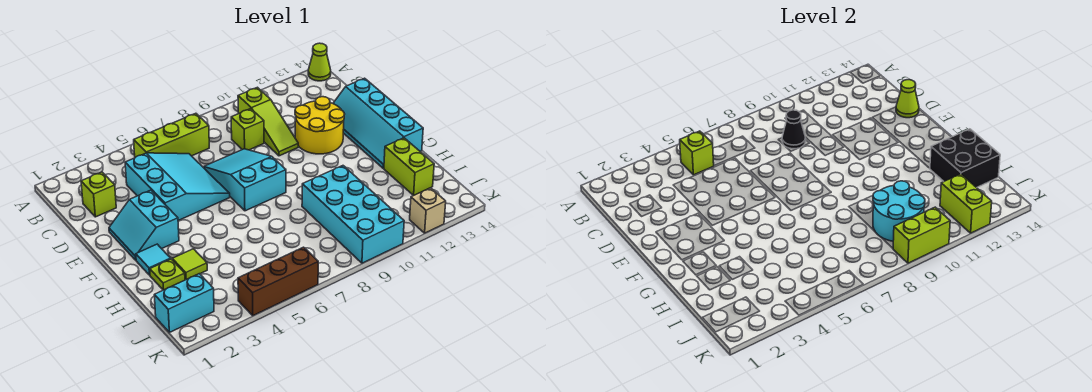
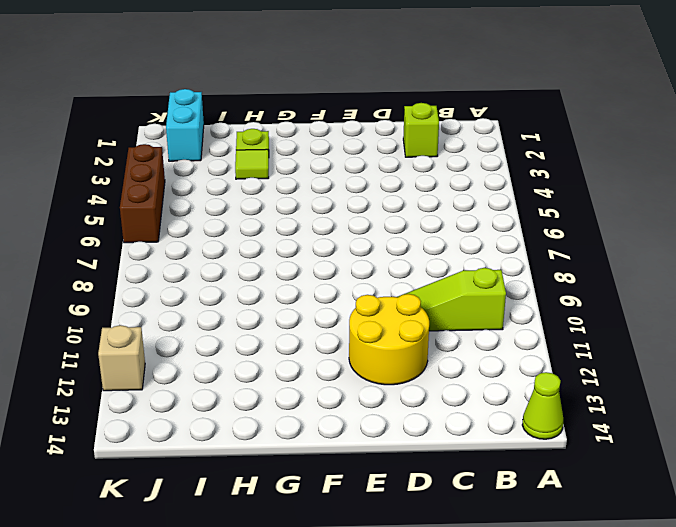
none -> lime brick B5:B7 level 1
none -> cyan slope C4:E6 level 1 top 4
none -> lime brick C9 level 1

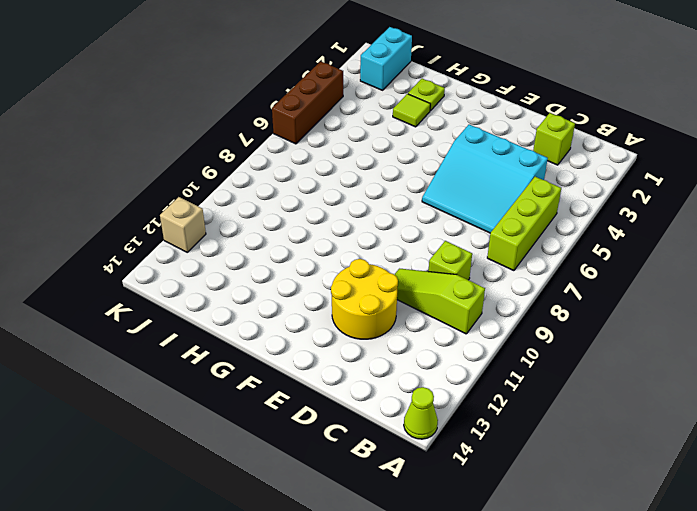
none -> cyan slope D7:F8 level 1 top F
none -> cyan slope D13:G14 level 1 top 14
none -> cyan slope E2:F3 level 1 top 3

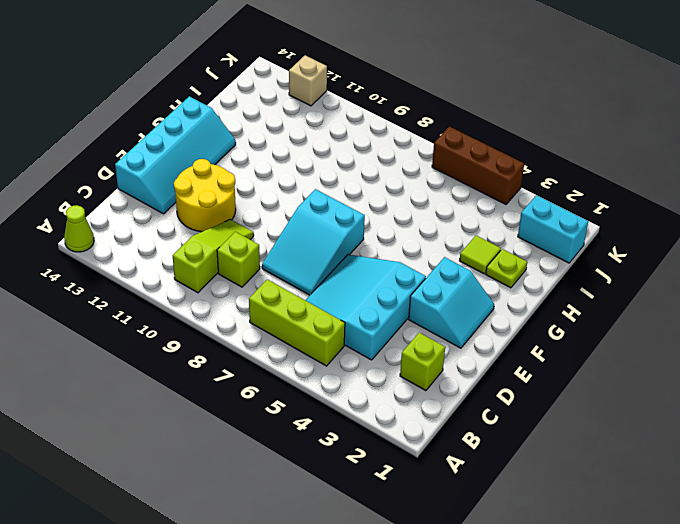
none -> cyan tile G2 level 1
none -> cyan brick H9:K10 level 1
none -> lime brick H13:I13 level 1

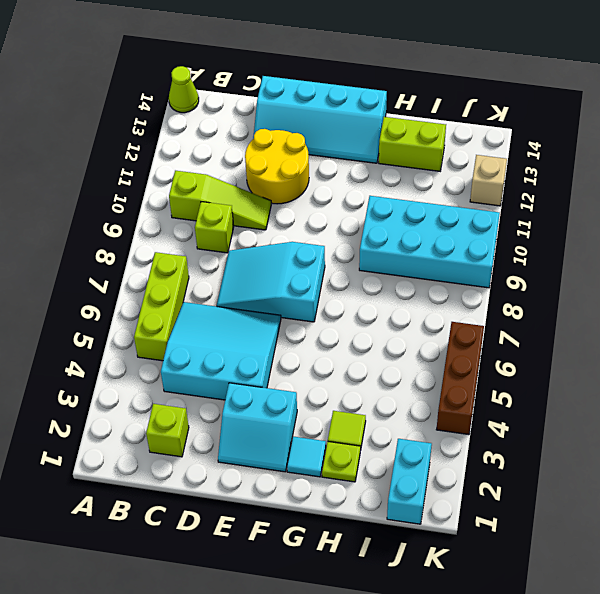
none -> lime brick B5 level 2
none -> black cone C9 level 2
none -> lime cone D14 level 2

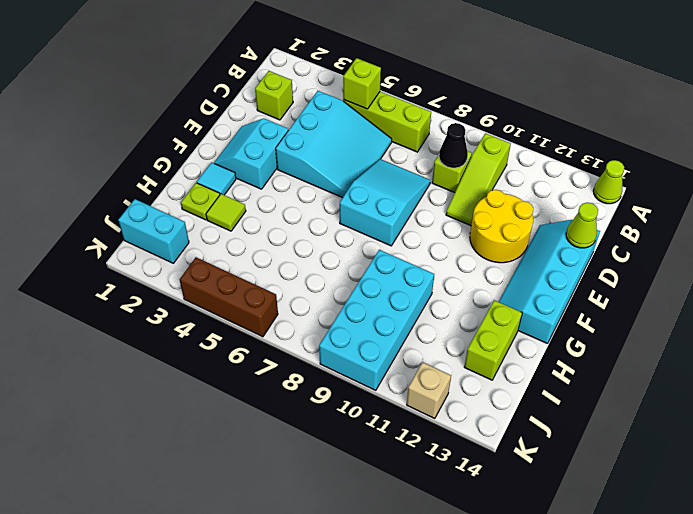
none -> black brick H13:I14 level 2
none -> cyan round brick I9:J10 level 2
none -> lime brick J12:K12 level 2

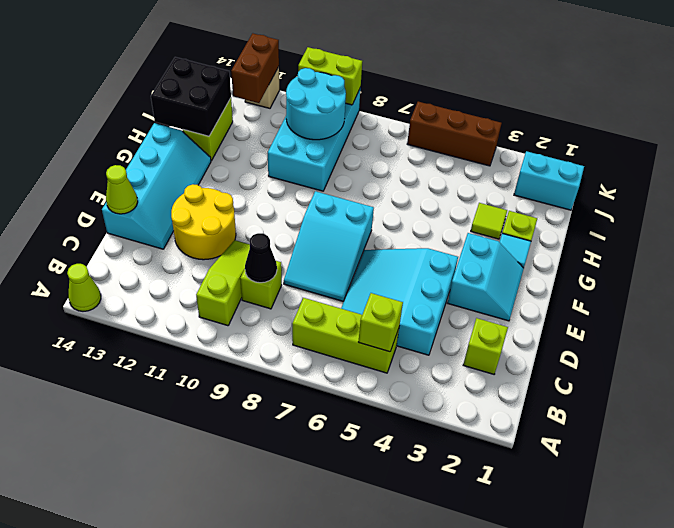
brown brick J12:K12 level 2 -> lime brick J12:K12 level 2

